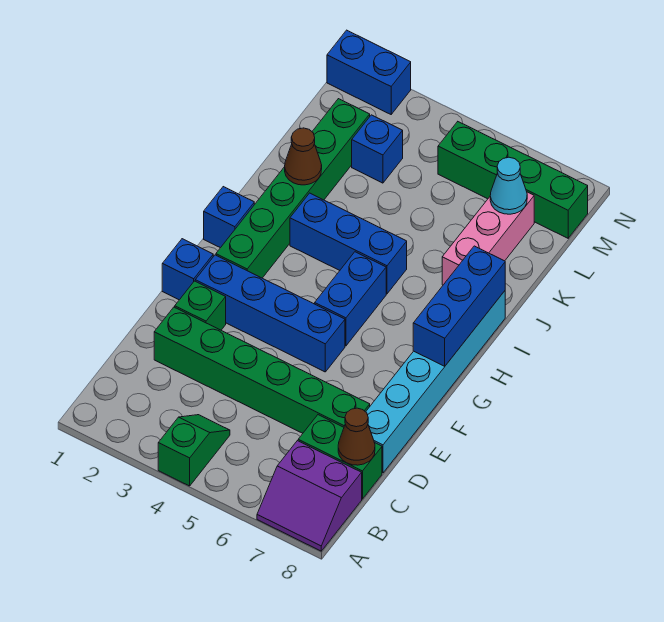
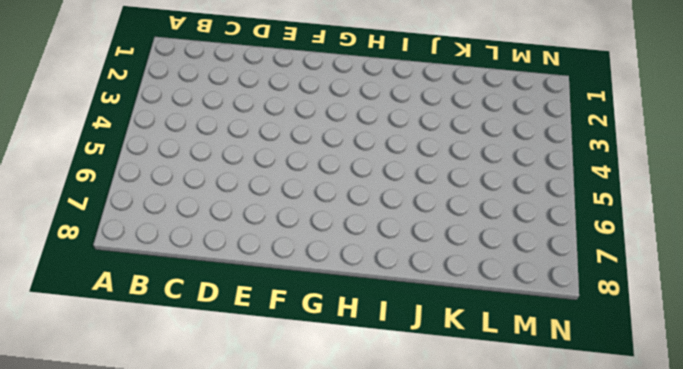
none -> green slope A4:B4 level 1 top A
none -> purple slope A7:B8 level 1 top B
none -> green brick C7:C8 level 1

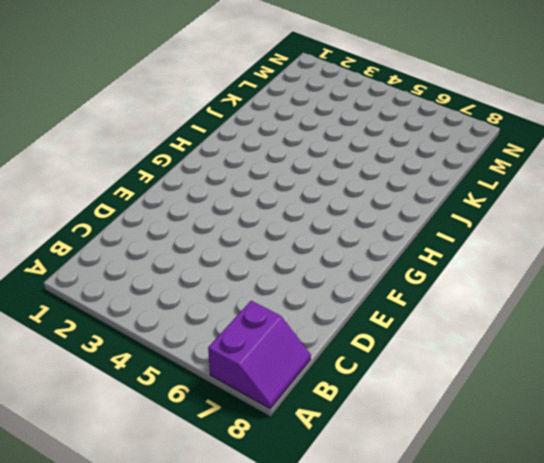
purple slope A7:B8 level 1 top 7 -> purple slope A7:B8 level 1 top B
none -> green slope A4:B4 level 1 top A
none -> green brick C7:C8 level 1
none -> green brick D2:D7 level 1

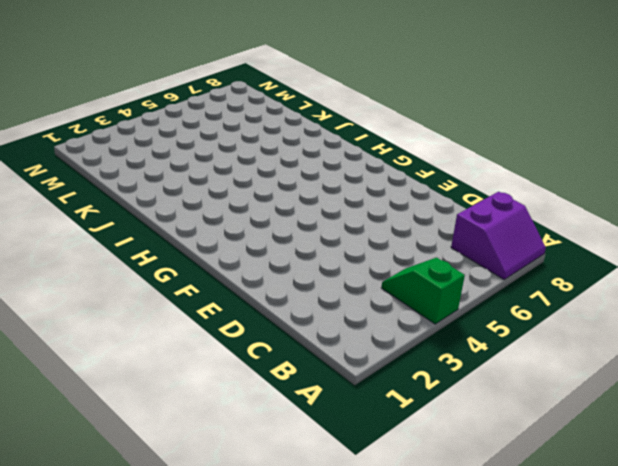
none -> green brick C7:C8 level 1
none -> green brick D2:D7 level 1
none -> cyan brick D8:I8 level 1

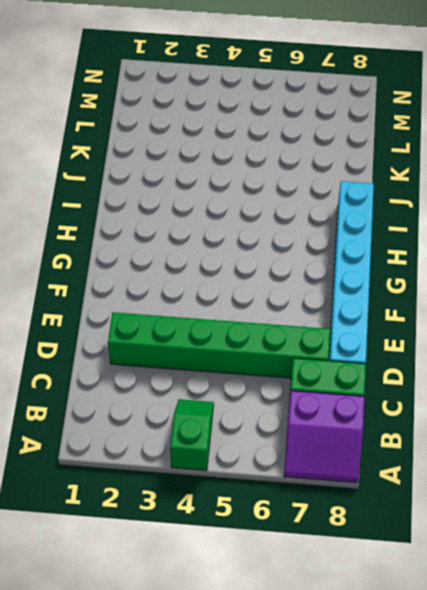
none -> green brick E2 level 1
none -> blue brick F1 level 1
none -> blue brick F2:F5 level 1

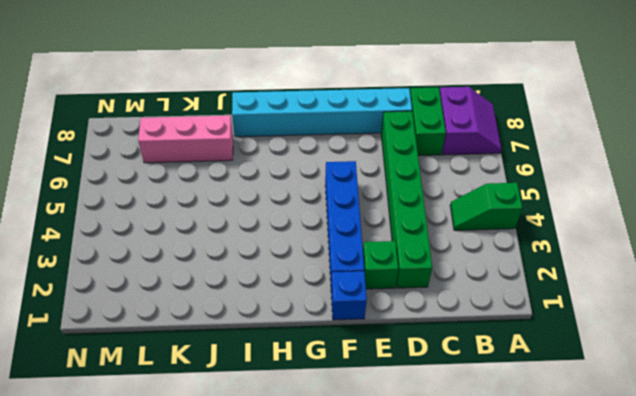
none -> green brick G2:L2 level 1
none -> blue brick G5:H5 level 1
none -> blue brick H1 level 1

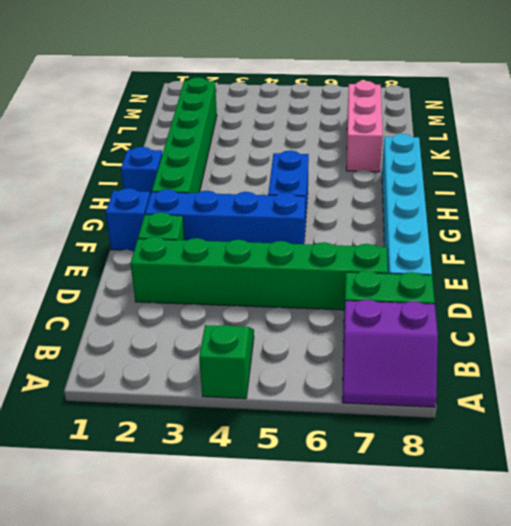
none -> blue brick I3:I5 level 1
none -> blue brick L3 level 1
none -> green brick M5:M8 level 1

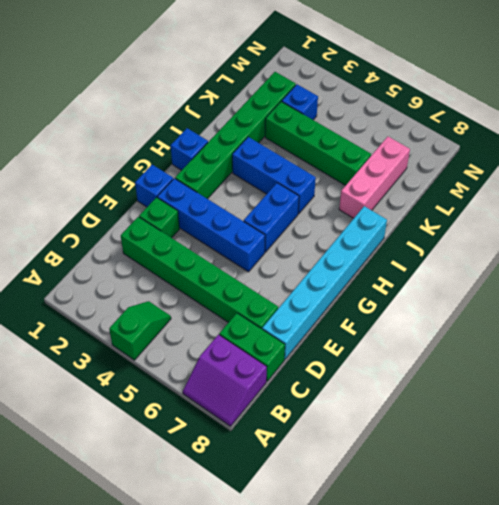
green brick K3:K6 level 1 -> green brick M5:M8 level 1
none -> blue brick N1:N2 level 1
none -> brown cone C8 level 2
none -> blue brick G8:I8 level 2

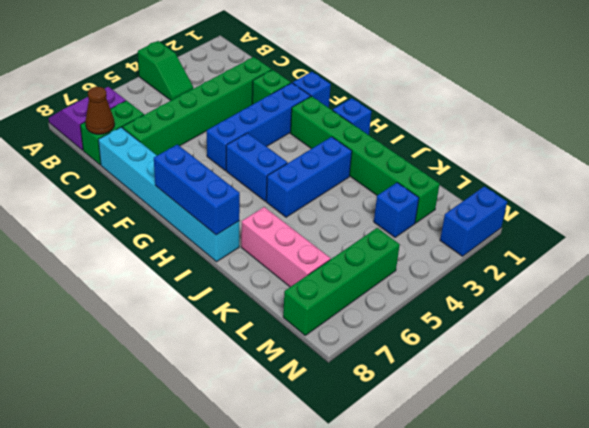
none -> brown cone J2 level 2
none -> cyan cone L7 level 2

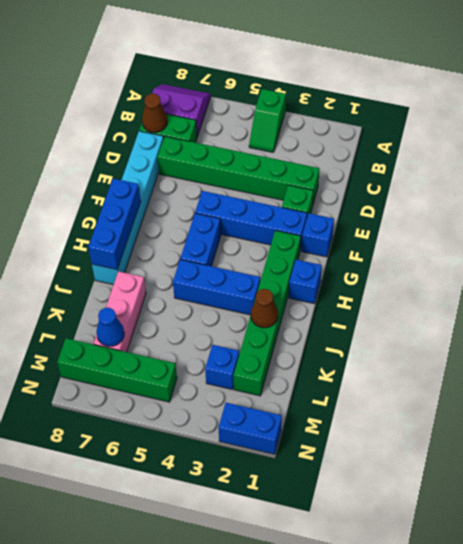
blue cone L7 level 2 -> cyan cone L7 level 2

